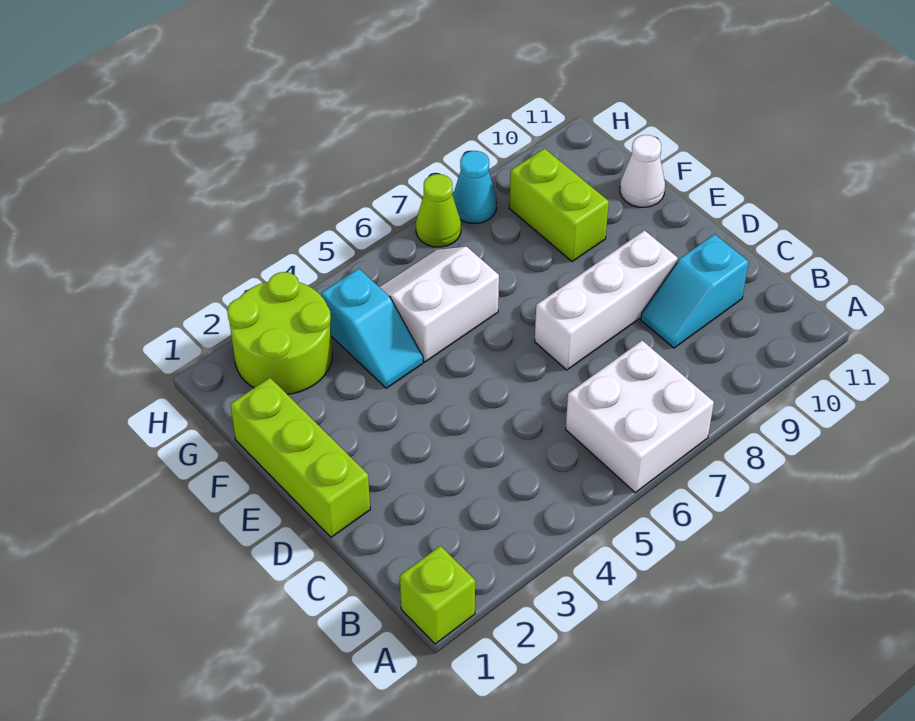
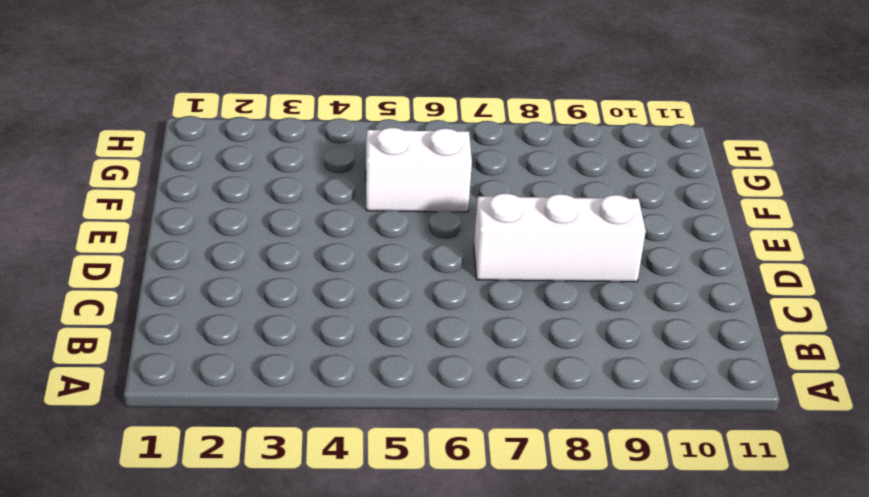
none -> lime brick A1 level 1
none -> white brick A6:B7 level 1
none -> cyan slope C9:C10 level 1 top 10

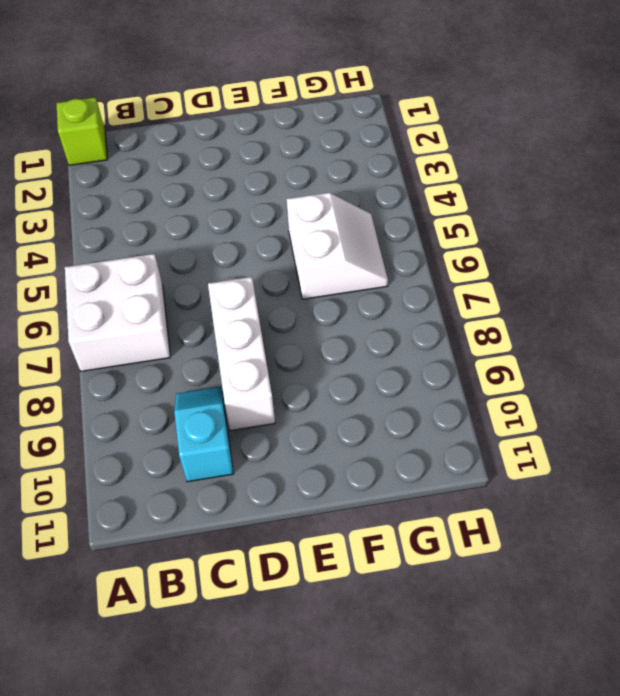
none -> lime brick D1:F1 level 1
none -> cyan slope F4:G4 level 1 top G
none -> lime brick F9:G9 level 1

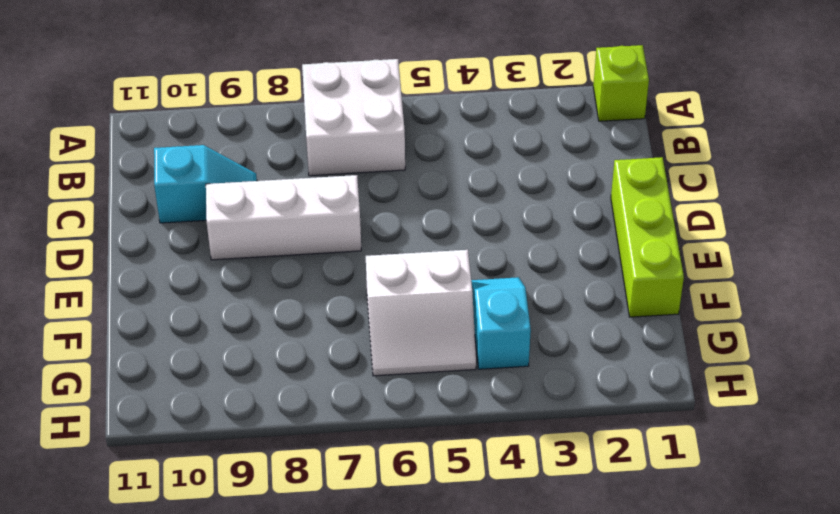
none -> lime brick F9:G9 level 1
none -> white cone F11 level 1
none -> lime round brick G2:H3 level 1

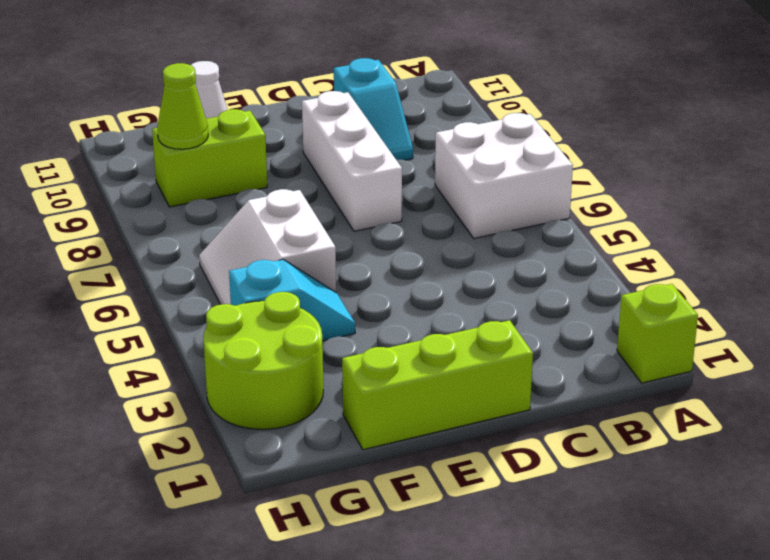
lime cone G9 level 2 -> lime cone H7 level 1
none -> cyan cone H8 level 1

